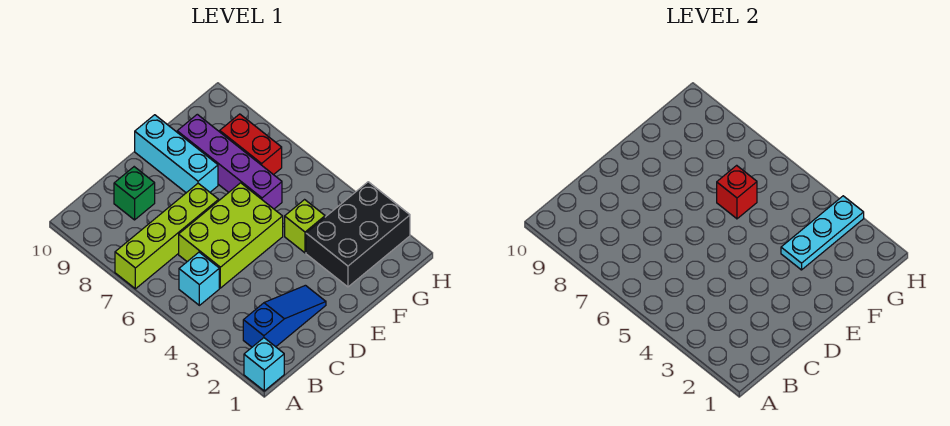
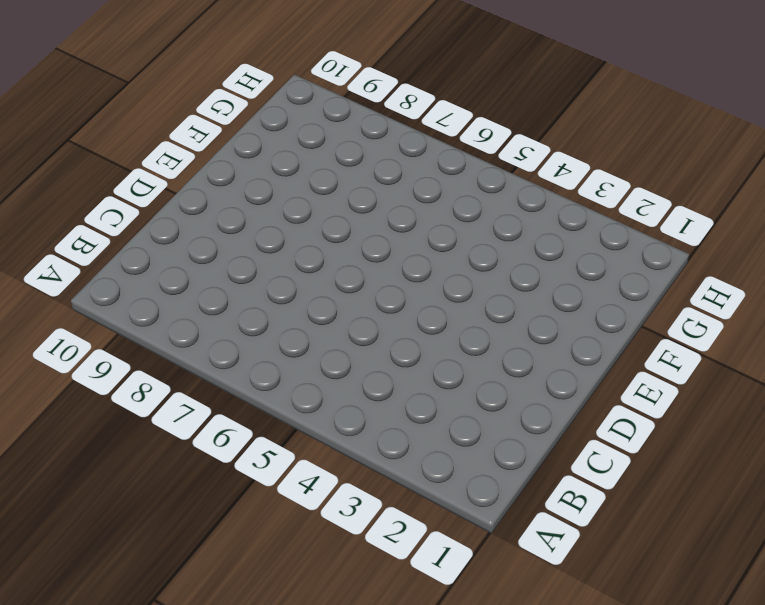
none -> cyan brick A1 level 1
none -> lime brick A7:D7 level 1
none -> blue slope B2:D2 level 1 top B

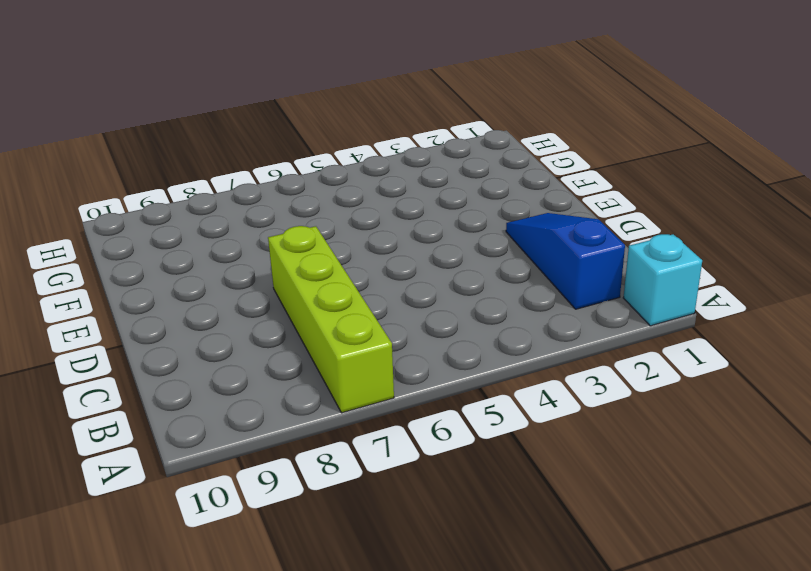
none -> cyan brick B5 level 1
none -> lime brick C5:E6 level 1
none -> green brick C9 level 1

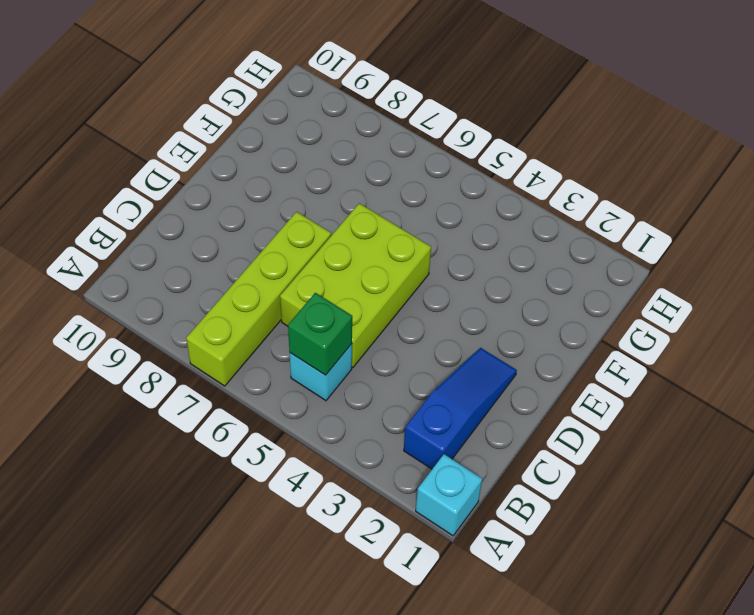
green brick B5 level 2 -> green brick C9 level 1
none -> cyan brick E8:E10 level 1
none -> black brick F2:H3 level 1
none -> lime brick F4 level 1

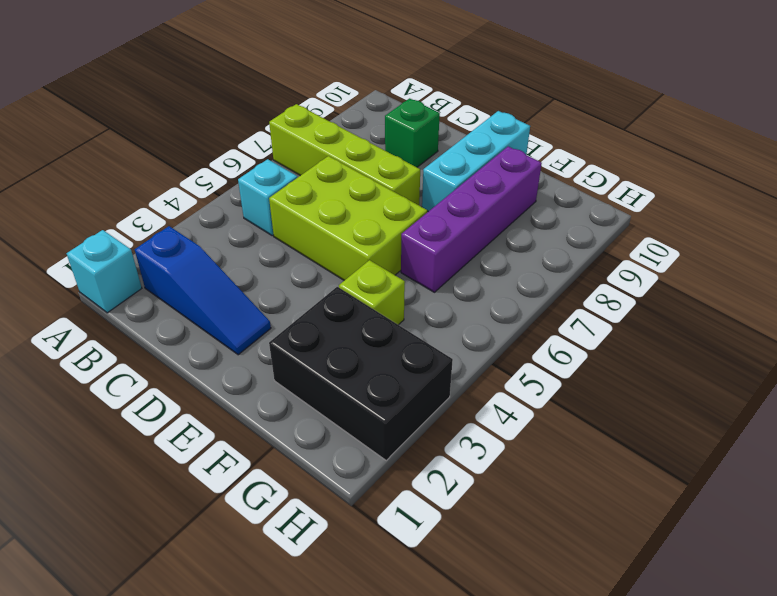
none -> red brick G7:G8 level 1
none -> cyan plate F3:H3 level 2
none -> red brick F6 level 2

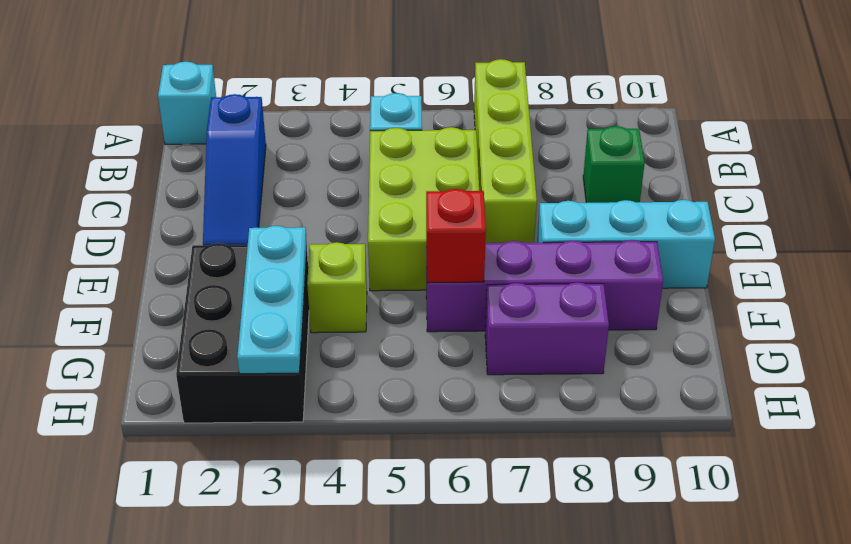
purple brick G7:G8 level 1 -> red brick G7:G8 level 1

